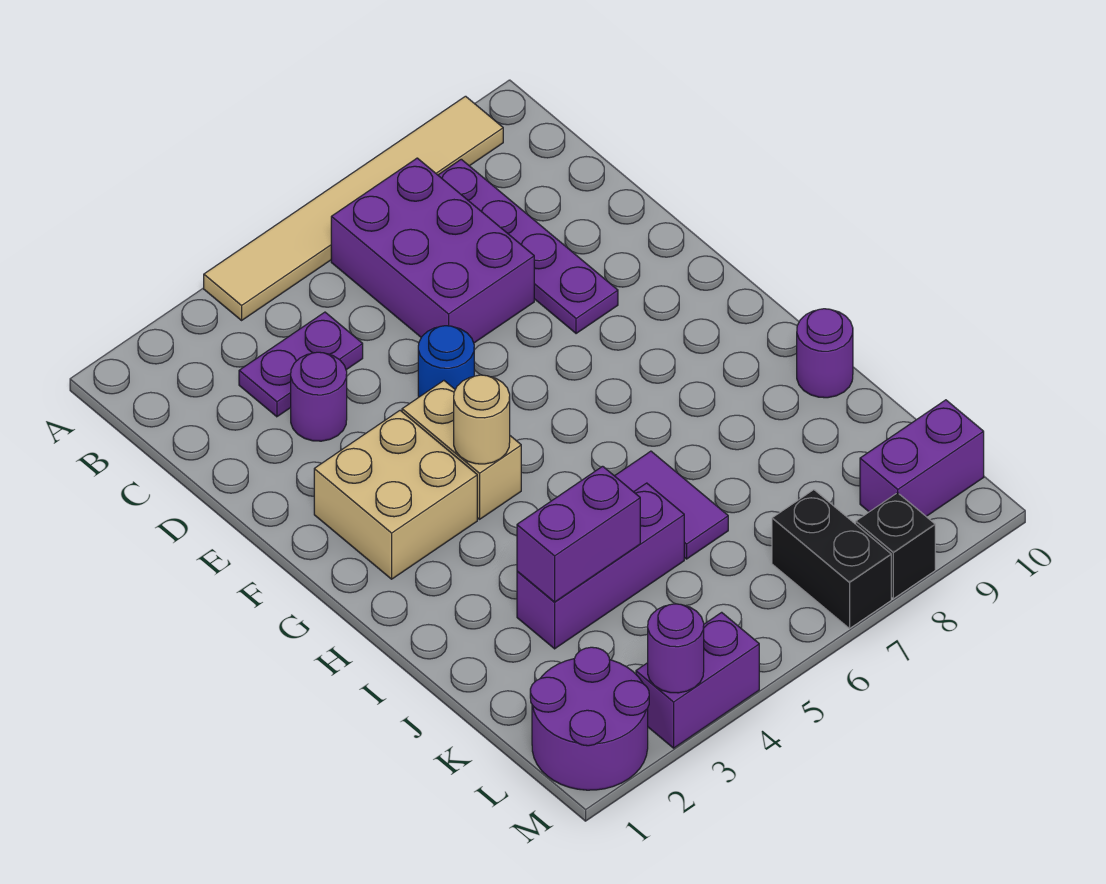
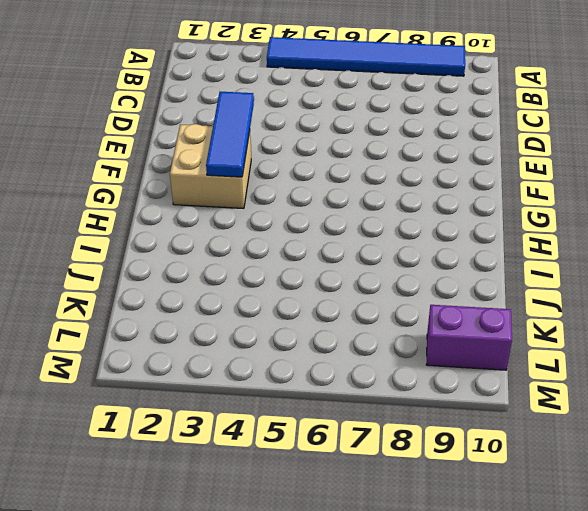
blue tile A4:A9 level 1 -> tan tile A4:A9 level 1
blue tile E3:G3 level 2 -> none
none -> purple brick B6:D7 level 1
none -> purple plate B8:E8 level 1
none -> purple plate C3:C4 level 1

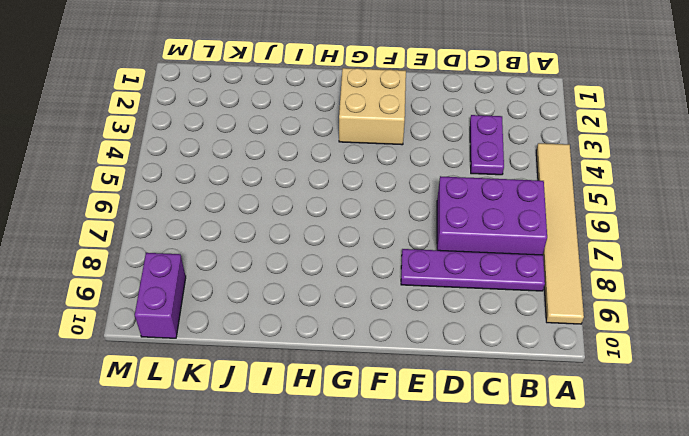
none -> purple round brick D3 level 1
none -> blue round brick E5 level 1
none -> tan brick F4:G4 level 1

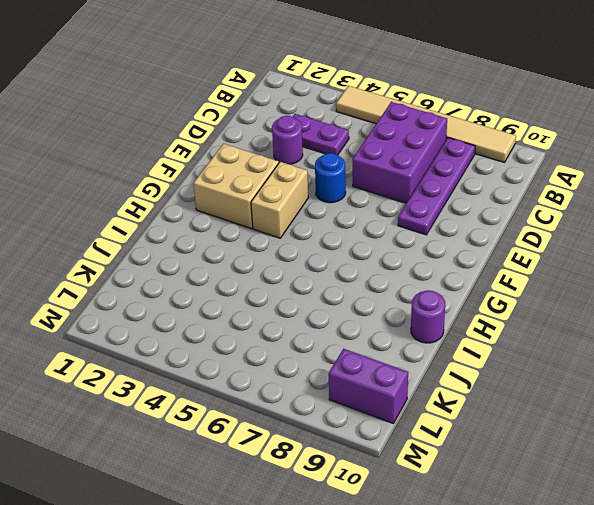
none -> purple tile I6:J6 level 1
none -> purple brick J3:J5 level 1
none -> purple round brick L1:M2 level 1

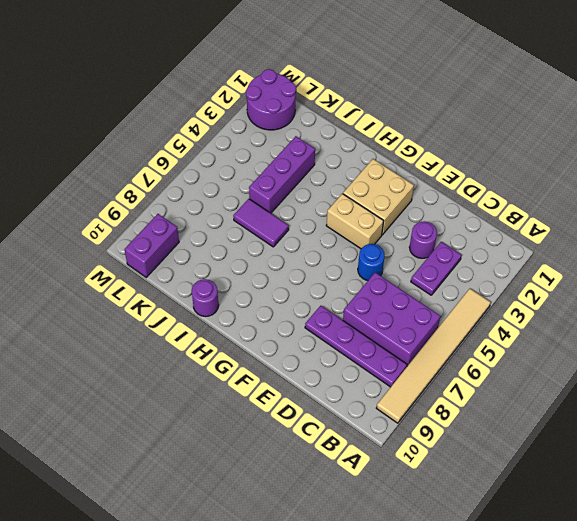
none -> black brick L7:M7 level 1
none -> purple brick M3:M4 level 1
none -> black brick M8 level 1

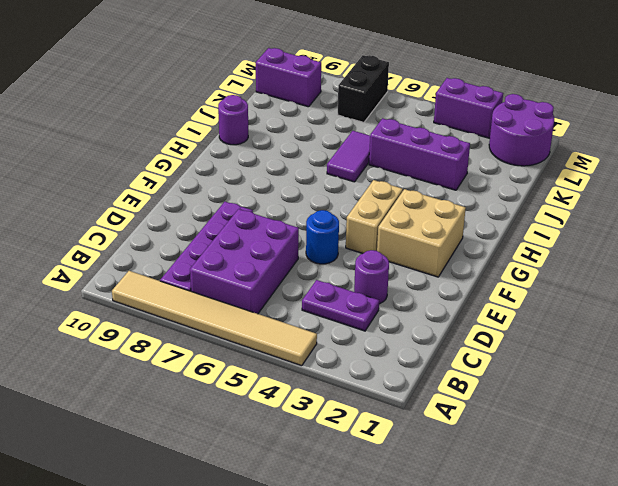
none -> black brick M8 level 1
none -> tan round brick G4 level 2
none -> purple brick J3:J4 level 2

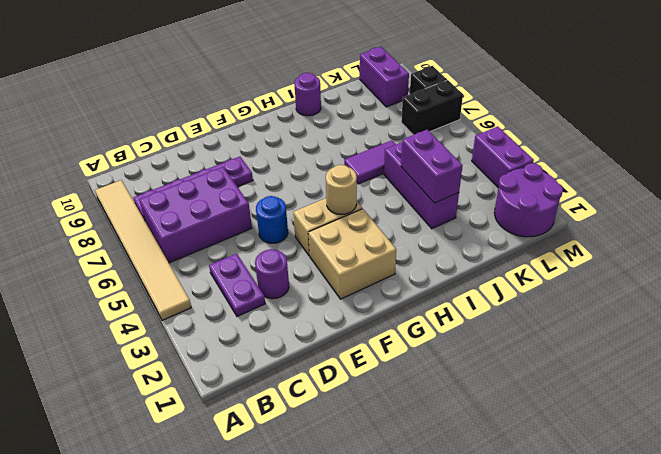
none -> purple round brick M3 level 2

